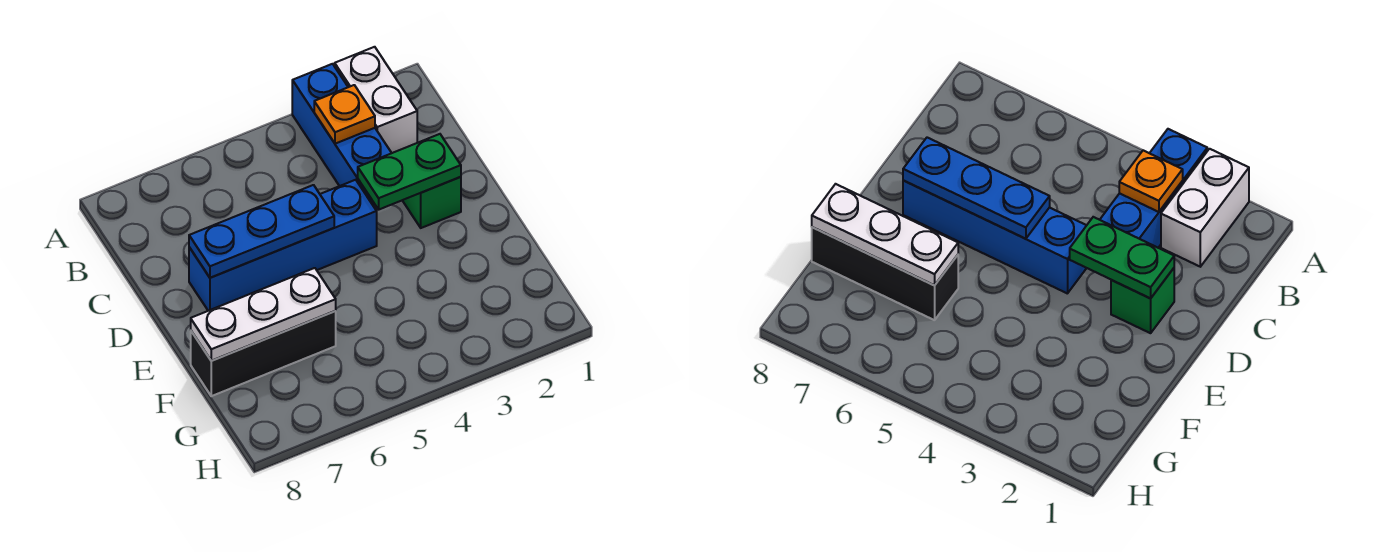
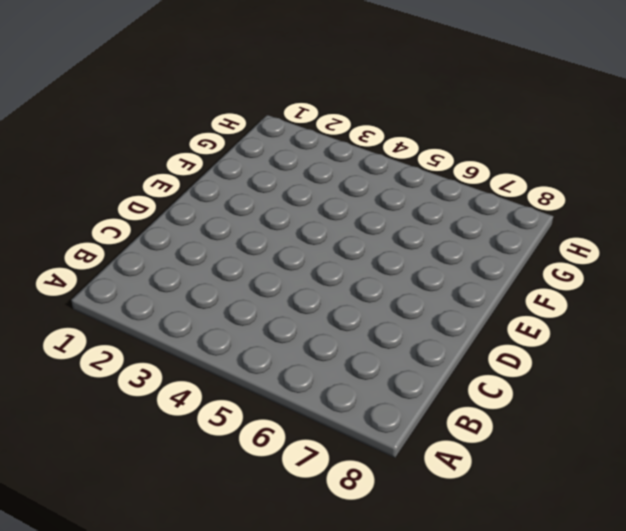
none -> white brick A2:B2 level 1
none -> blue brick A3:C3 level 1

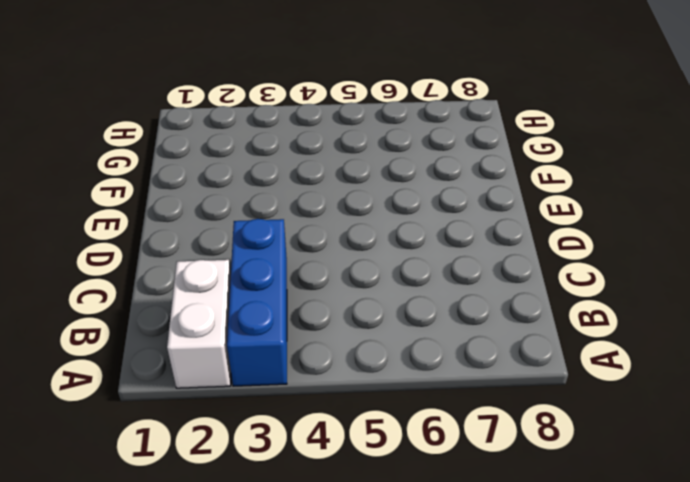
none -> green brick D2 level 1
none -> blue brick D4:D7 level 1

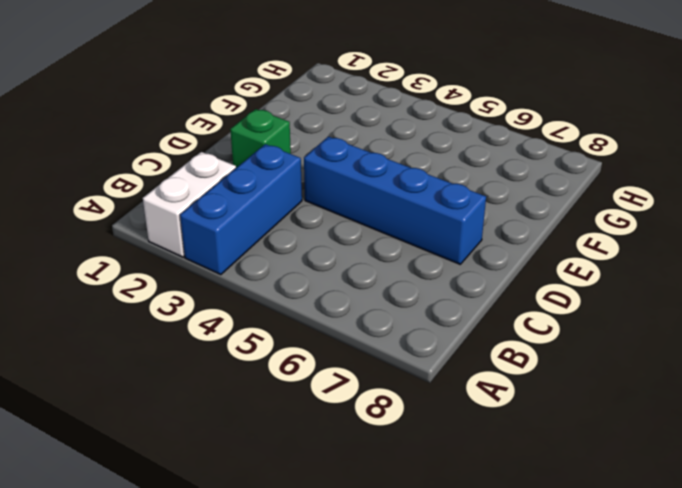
none -> black brick F6:F8 level 1
none -> orange plate B3 level 2

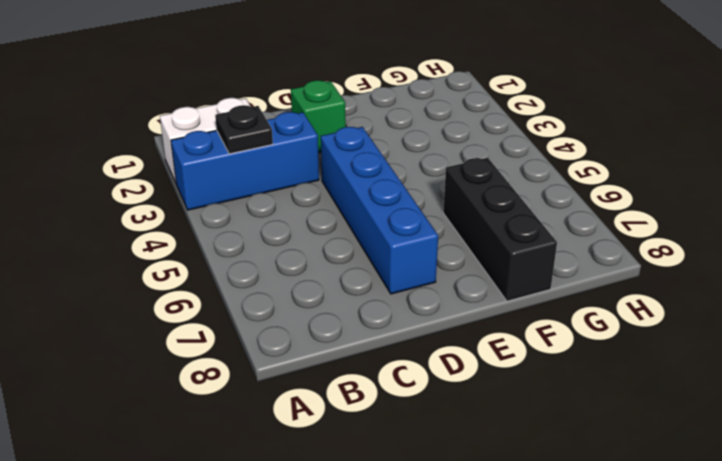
black plate B3 level 2 -> orange plate B3 level 2
none -> green plate D2:D3 level 2
none -> blue plate D5:D7 level 2

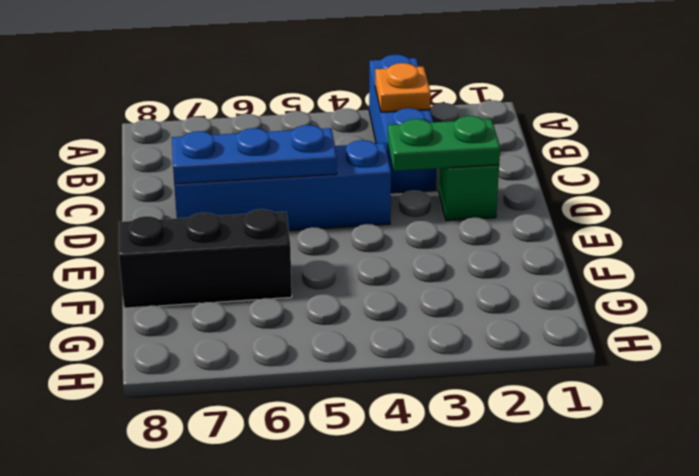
none -> white brick A2:B2 level 1
none -> white plate F6:F8 level 2

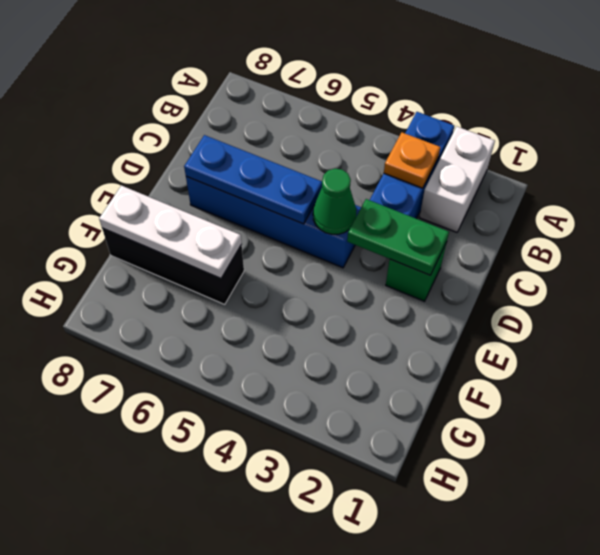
green cone D4 level 2 -> none

